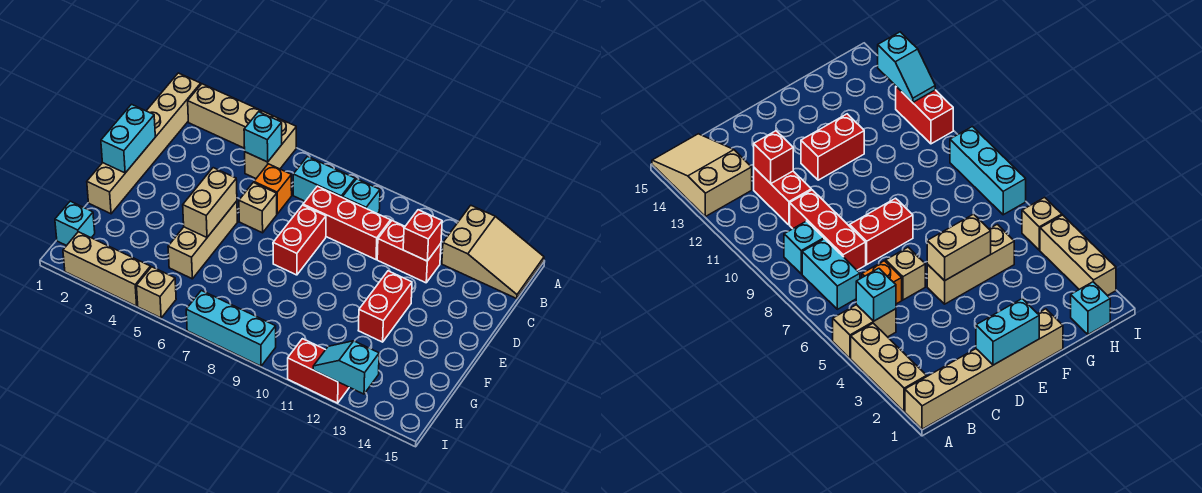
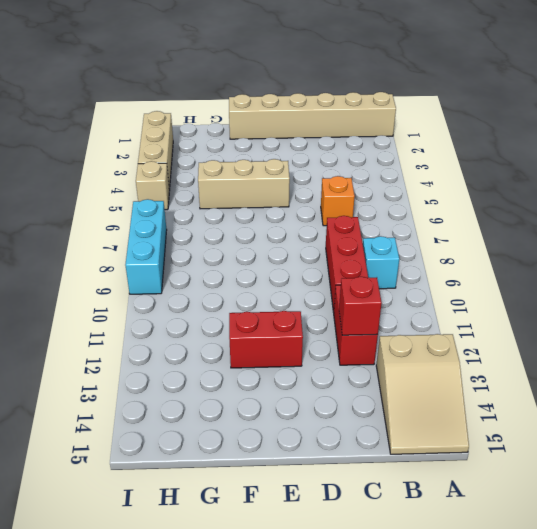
none -> tan brick A2:A4 level 1
none -> tan brick A5:B5 level 1
none -> cyan brick B7:B8 level 1

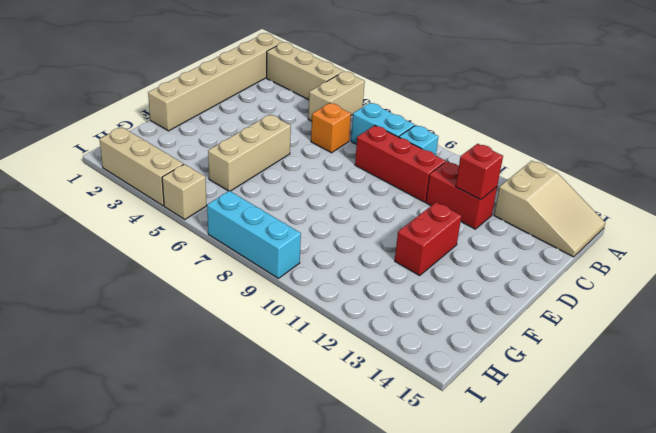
none -> tan brick D6 level 1
none -> red brick D8:E8 level 1
none -> cyan brick H1 level 1

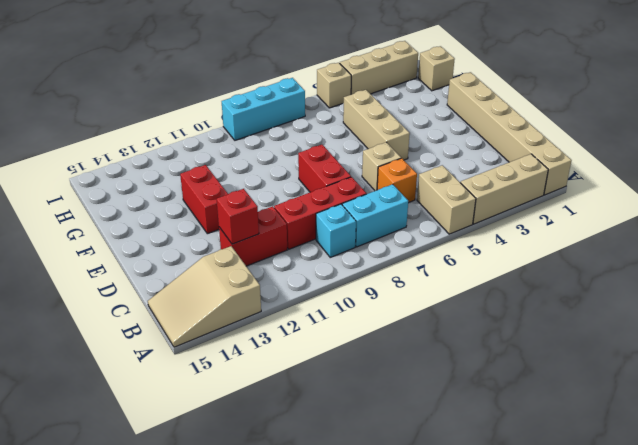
tan brick H1 level 1 -> cyan brick H1 level 1
none -> red brick I11:I12 level 1
none -> cyan brick B5 level 2
none -> cyan brick D1:E1 level 2

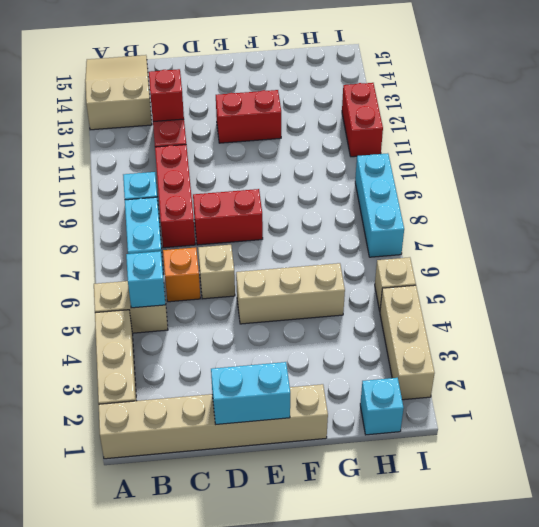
none -> tan brick E5:F5 level 2
none -> cyan slope I12:I13 level 2 top 13

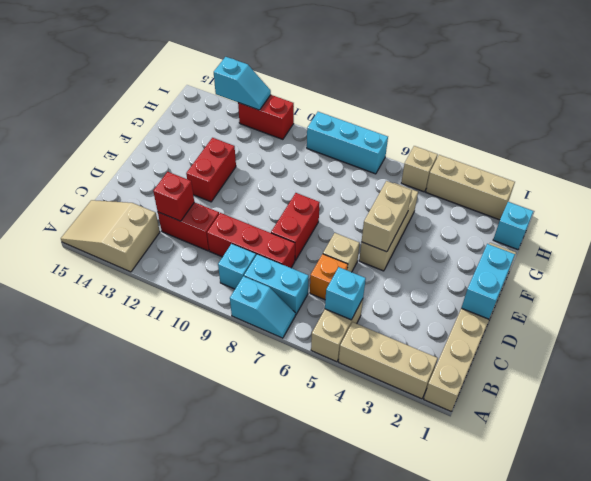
cyan slope A7:A8 level 1 top 8 -> none

